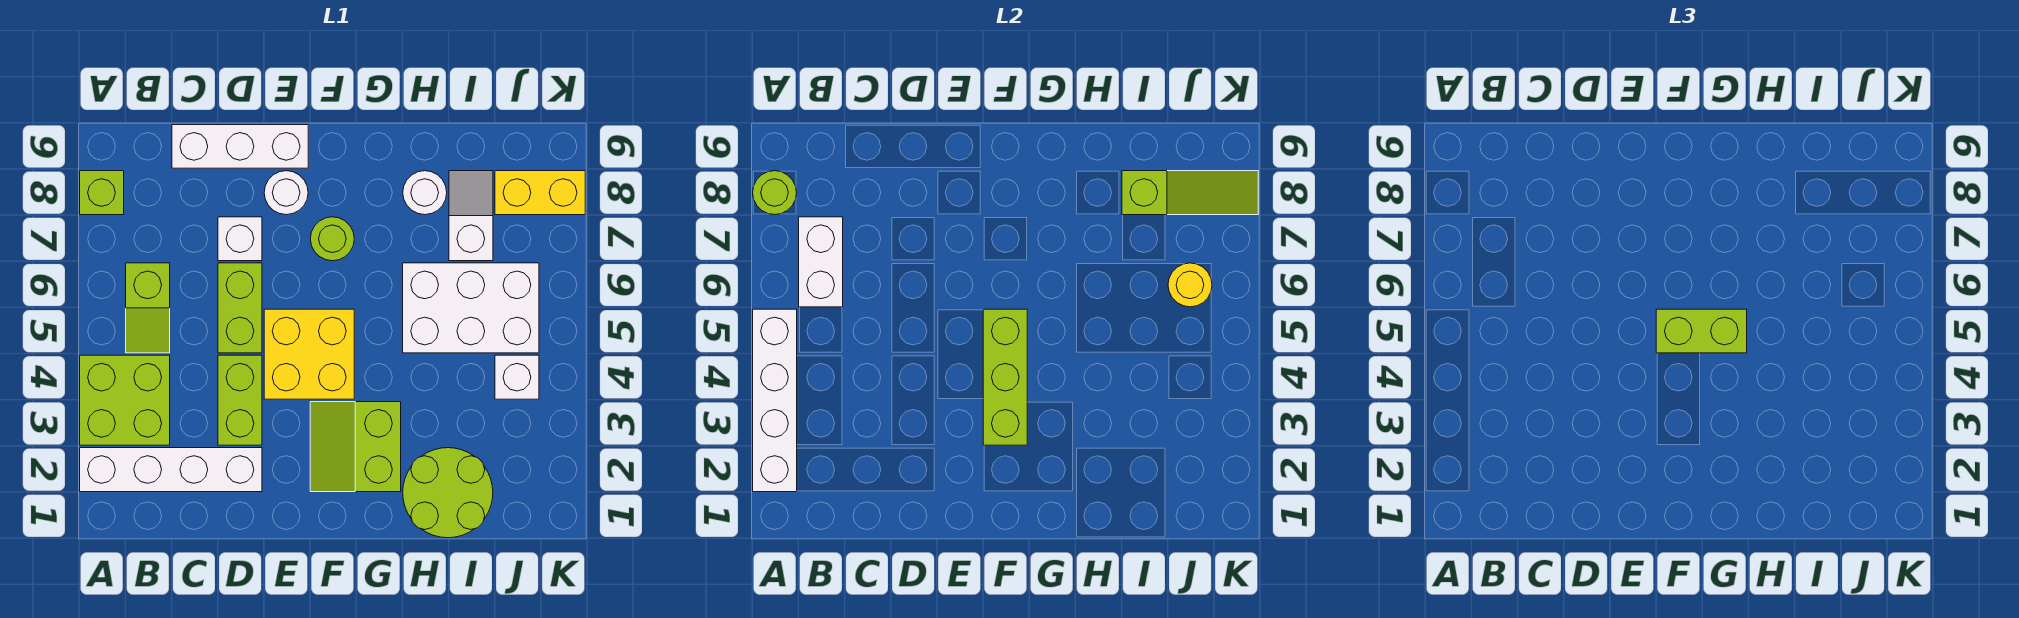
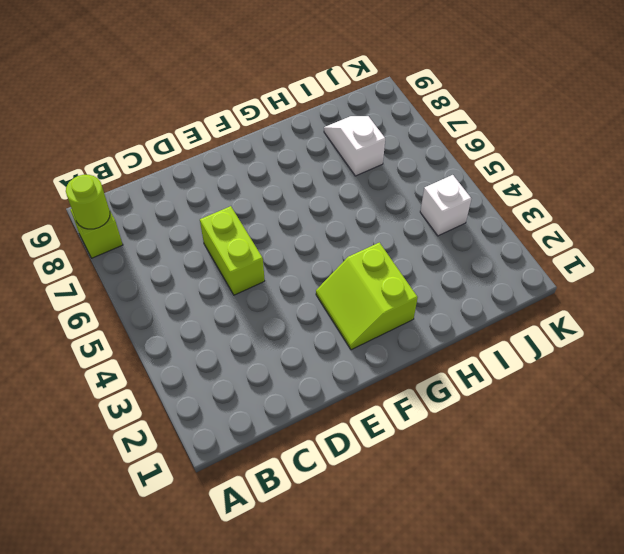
none -> white brick A2:D2 level 1
none -> lime brick A3:B4 level 1
none -> lime slope B5:B6 level 1 top 6

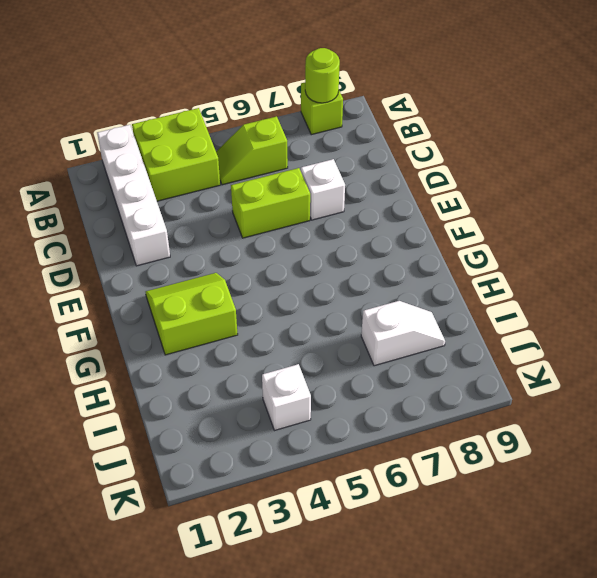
none -> white brick C9:E9 level 1
none -> lime brick D3:D4 level 1
none -> yellow brick E4:F5 level 1

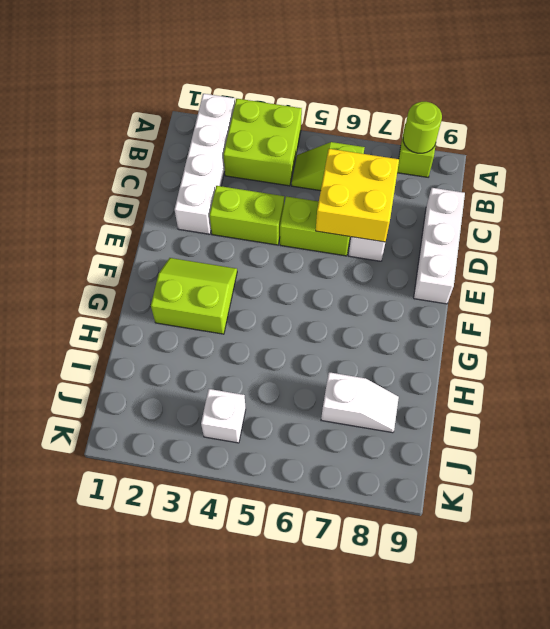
yellow brick C6:D7 level 2 -> yellow brick E4:F5 level 1
none -> white round brick E8 level 1
none -> lime round brick F7 level 1
none -> lime round brick H1:I2 level 1

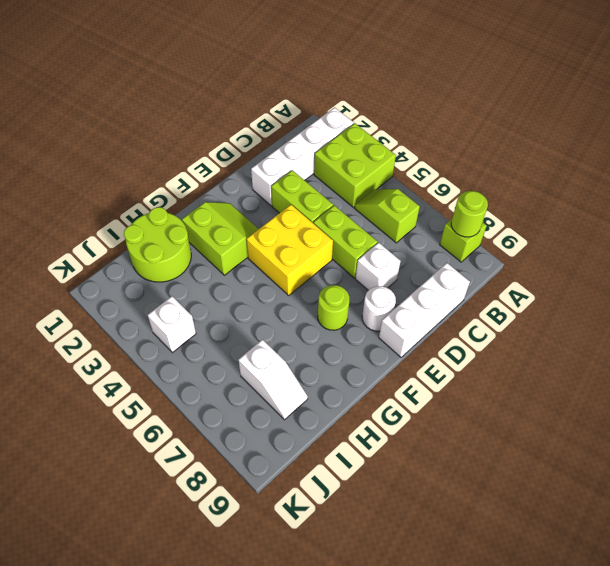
none -> white brick H5:J6 level 1
none -> white round brick H8 level 1
none -> yellow brick J8:K8 level 1

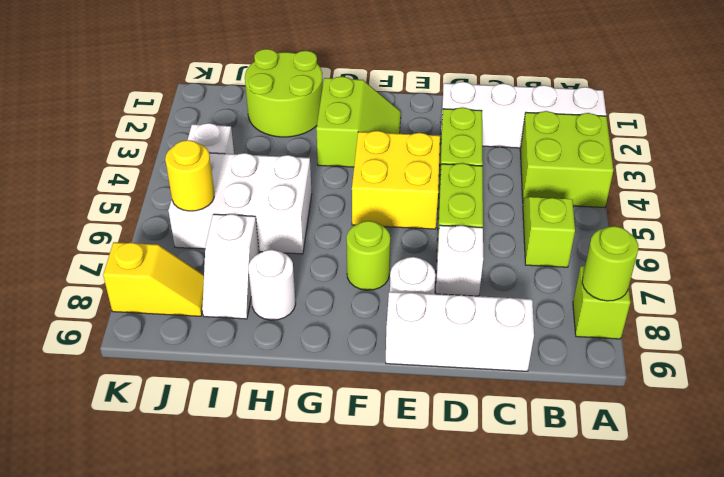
yellow slope J8:K8 level 1 top K -> yellow brick J8:K8 level 1
none -> white brick A2:A5 level 2
none -> white brick B6:B7 level 2
none -> lime brick F3:F5 level 2

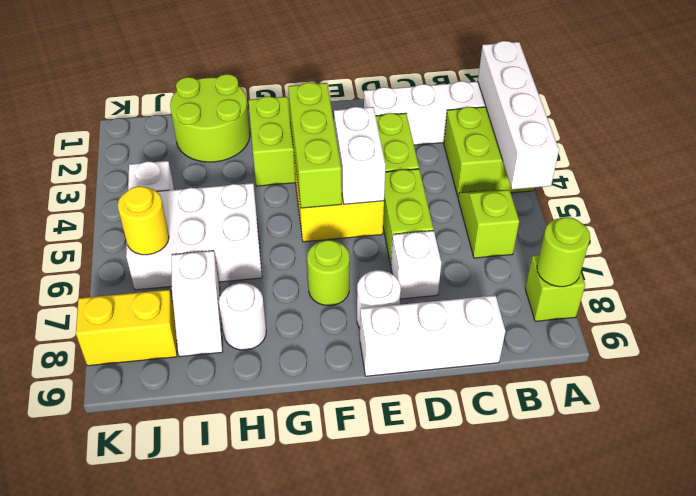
white brick E4:E5 level 2 -> white brick B6:B7 level 2
none -> lime slope I8:K8 level 2 top I
none -> lime brick F5:G5 level 3

